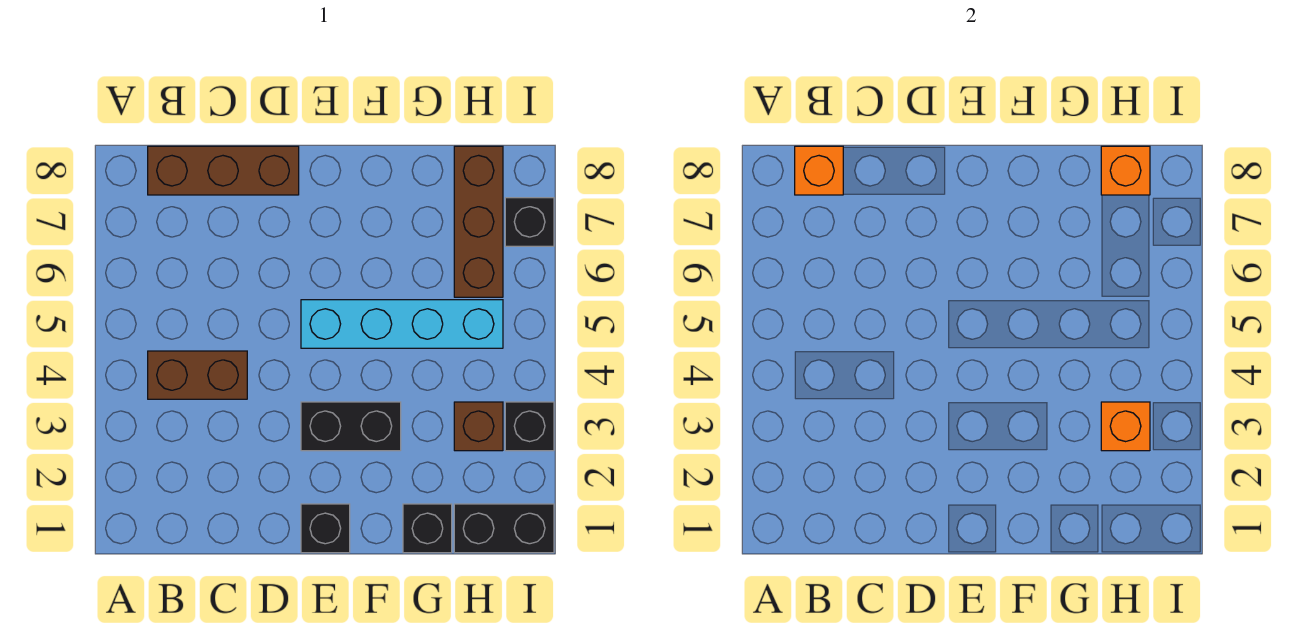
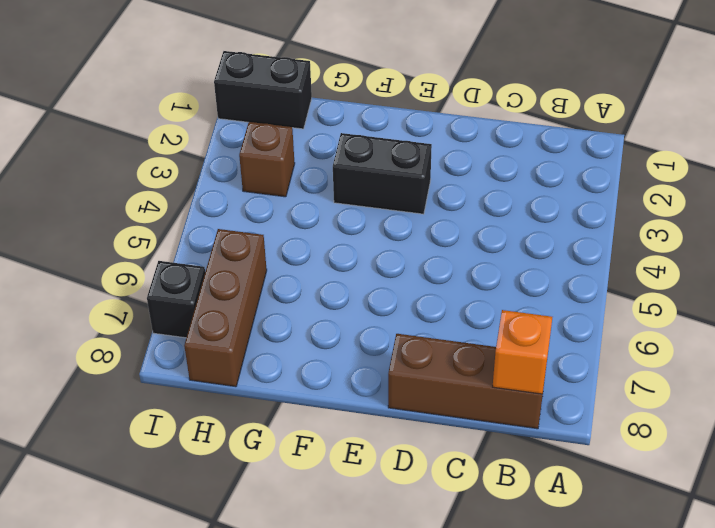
none -> brown brick B4:C4 level 1
none -> black brick E1 level 1
none -> cyan brick E5:H5 level 1

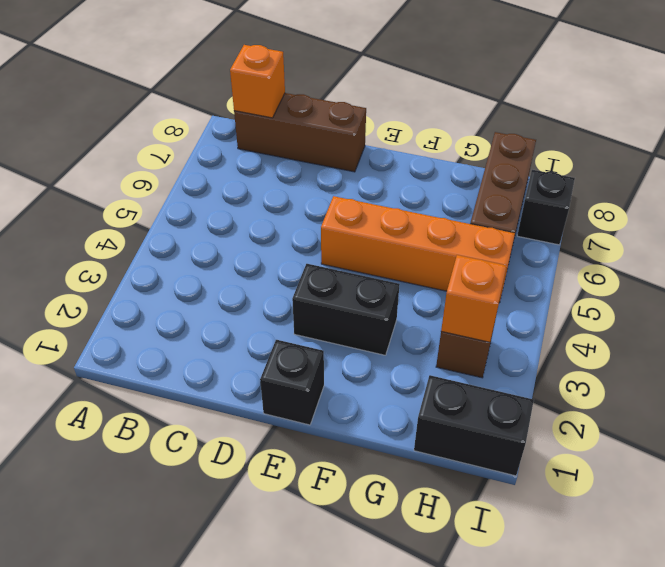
orange brick E5:H5 level 1 -> cyan brick E5:H5 level 1
none -> brown brick B4:C4 level 1
none -> black brick G1 level 1
none -> black brick I3 level 1

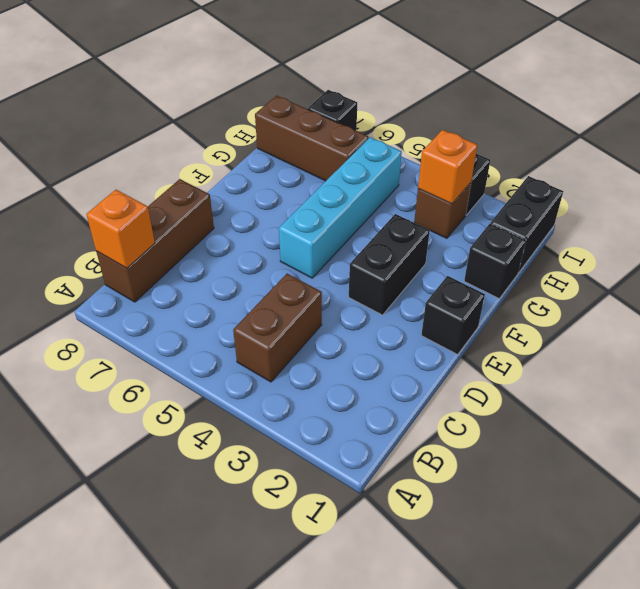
none -> orange brick H8 level 2

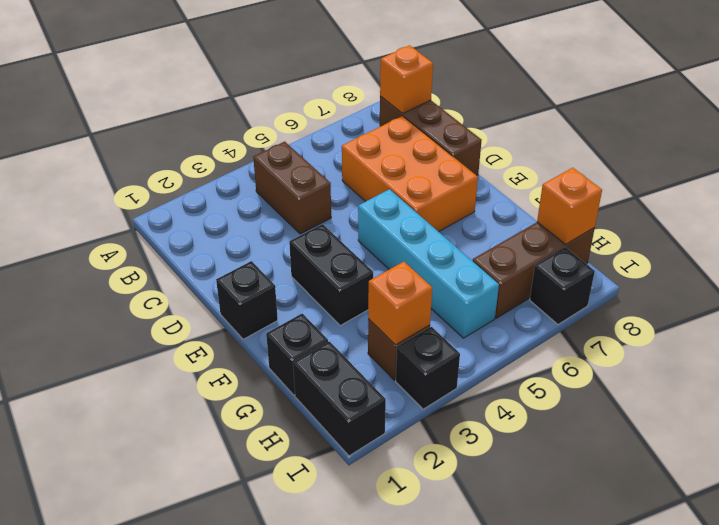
orange brick C6:E7 level 1 -> none

